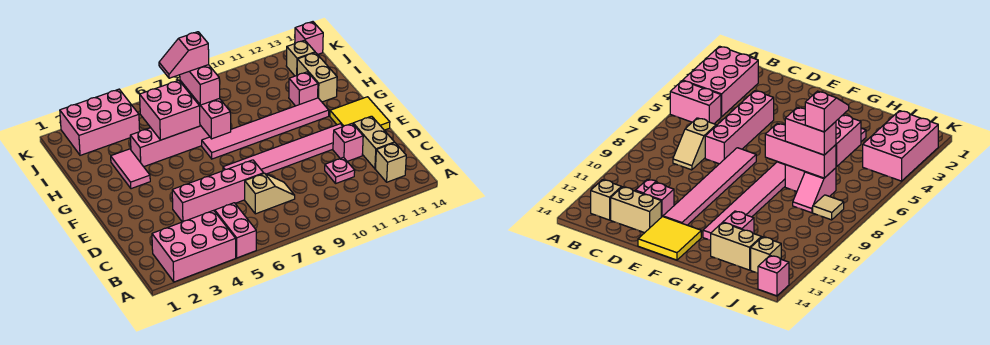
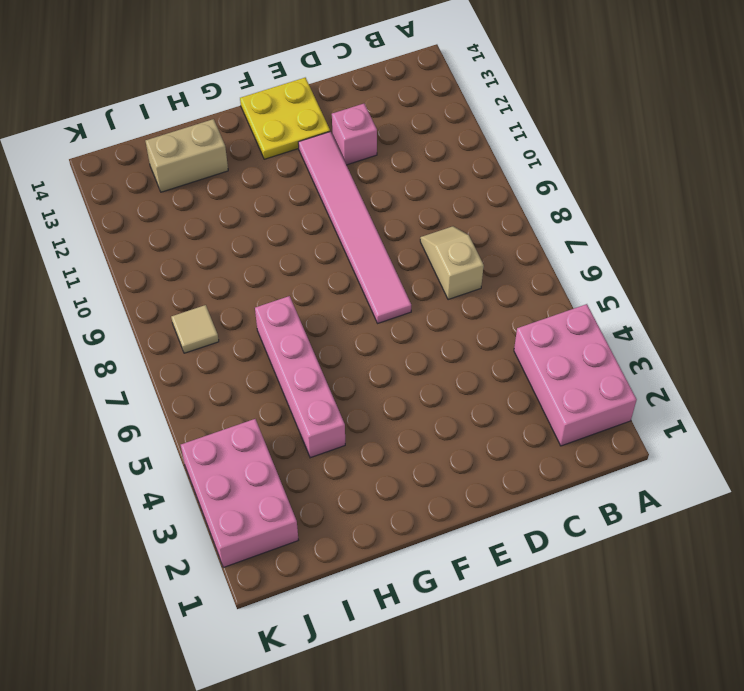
yellow plate E13:F14 level 1 -> yellow tile E13:F14 level 1
none -> pink brick A5:B5 level 1
none -> tan brick B13 level 1
none -> pink plate C11 level 1

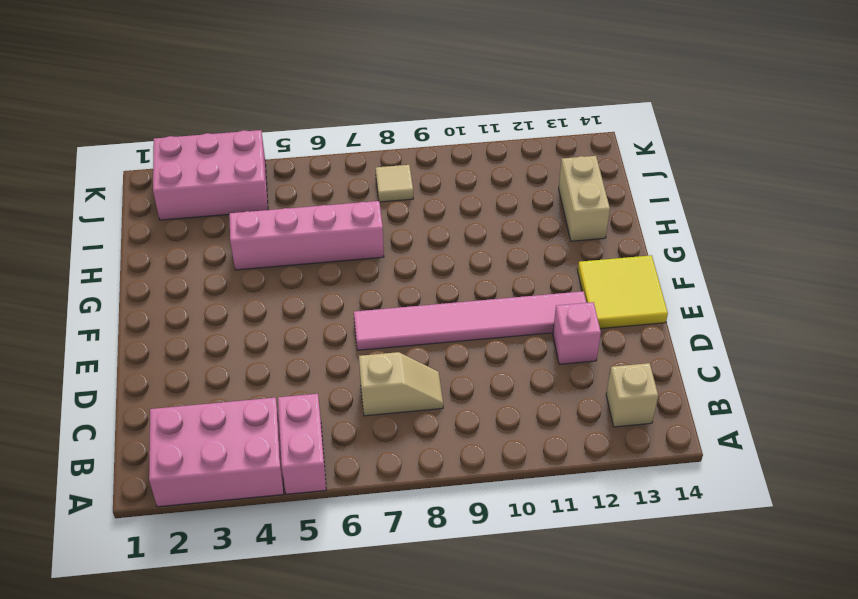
none -> pink plate C11 level 1
none -> tan brick C13:D13 level 1
none -> pink brick D4:D7 level 1

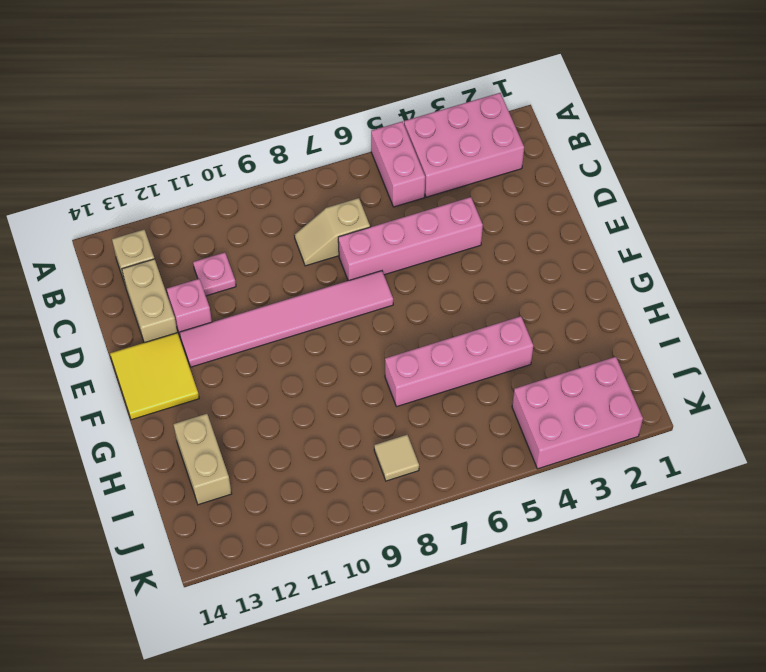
none -> pink tile G3:H3 level 1
none -> pink tile G7:G12 level 1
none -> pink brick H12 level 1

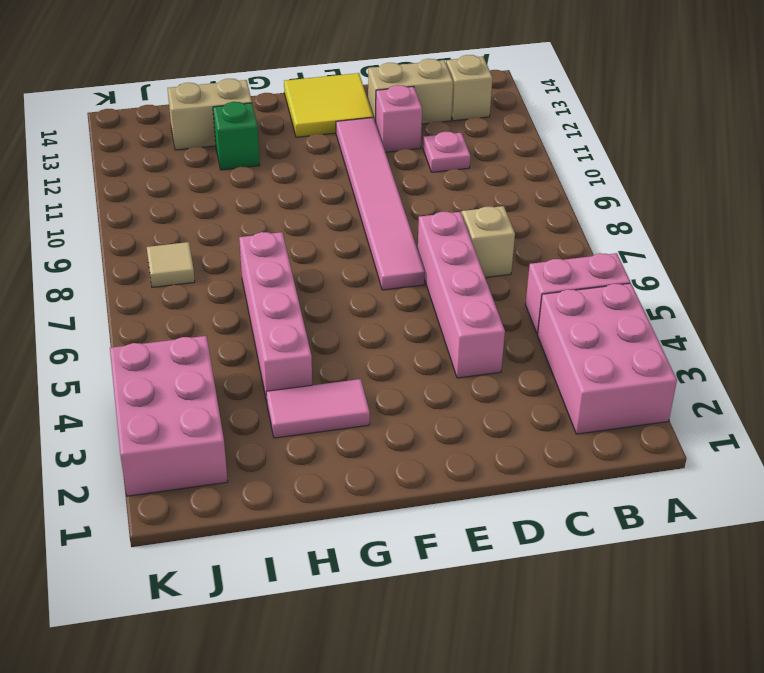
green brick H12 level 1 -> pink brick H12 level 1
none -> pink tile G7:G12 level 1
none -> pink slope I7:I8 level 1 top 7
none -> tan brick J13 level 1

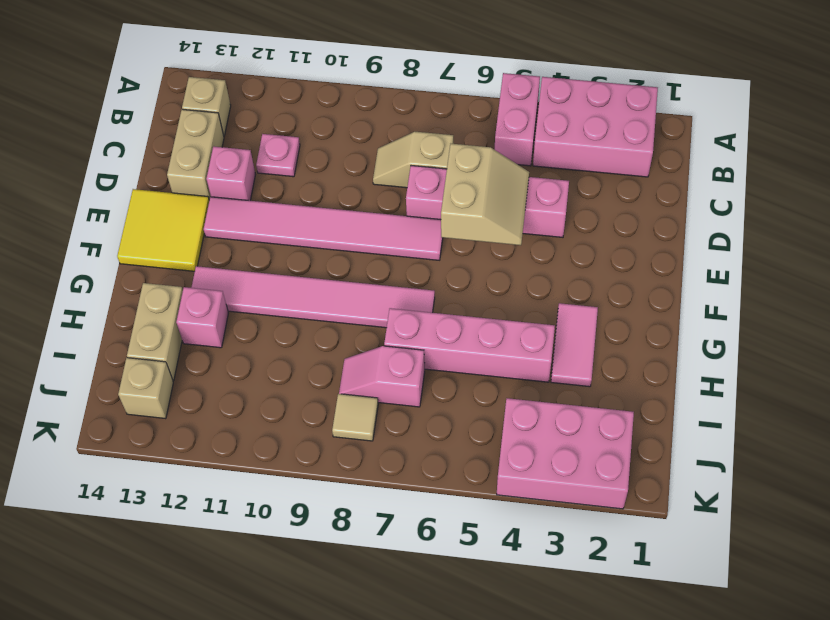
tan slope D5:E6 level 2 top 6 -> none
none -> pink brick K14 level 1
none -> pink brick G7:I7 level 2
none -> pink brick H5:I6 level 2

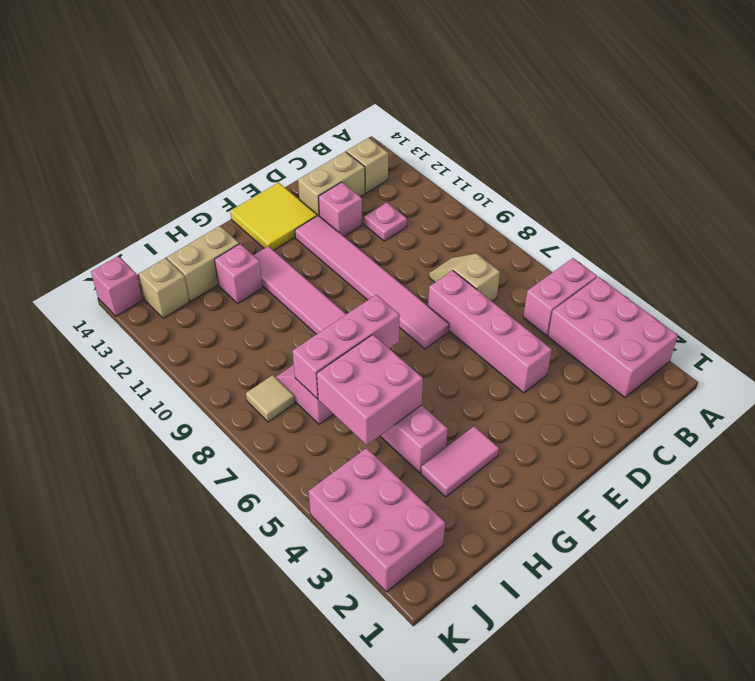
none -> pink brick H7:I7 level 3
none -> pink slope I6:I7 level 4 top 7

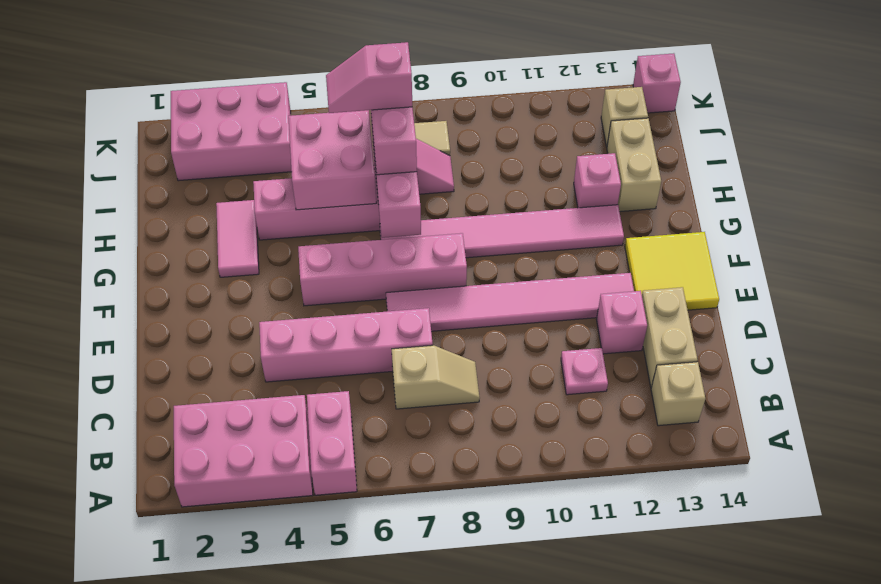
pink brick F5:F8 level 1 -> none

